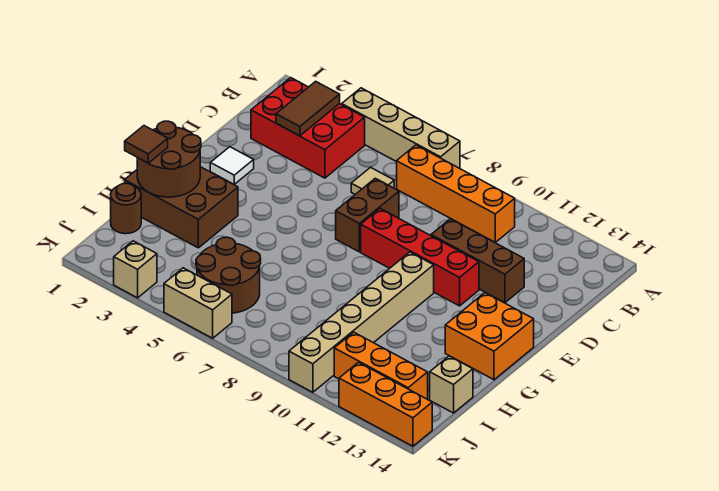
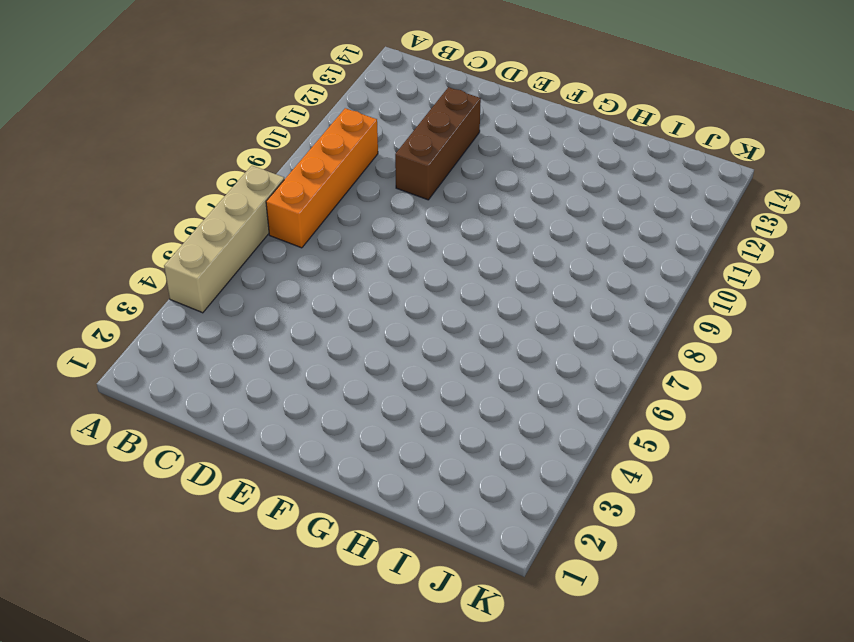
none -> red brick B2:C4 level 1
none -> tan tile C6 level 1
none -> brown brick D7:E7 level 1

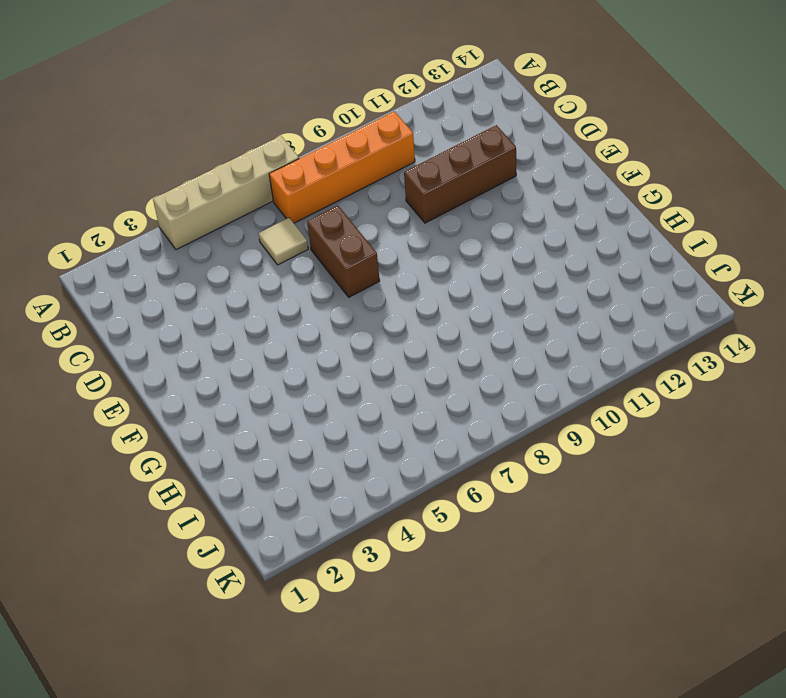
none -> red brick B2:C4 level 1
none -> white tile E2 level 1
none -> red brick E8:E11 level 1

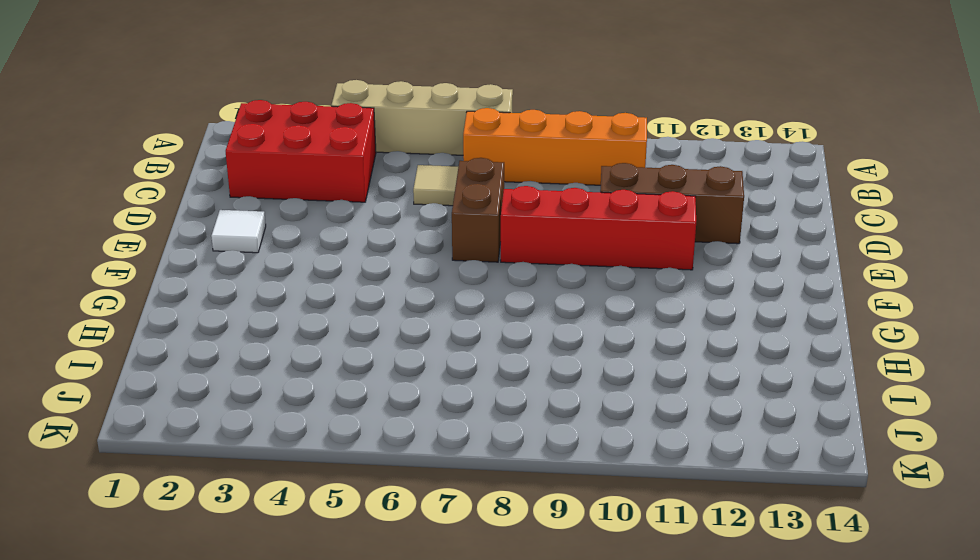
none -> tan brick F10:K10 level 1
none -> orange brick F13:G14 level 1
none -> brown brick G1:H3 level 1

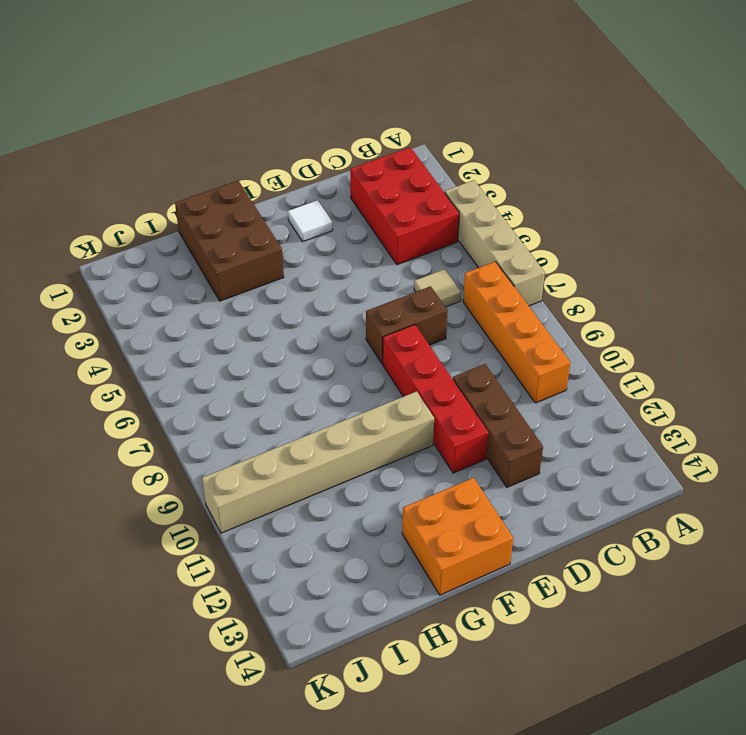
none -> brown round brick I1 level 1
none -> brown round brick I5:J6 level 1
none -> tan brick I14 level 1

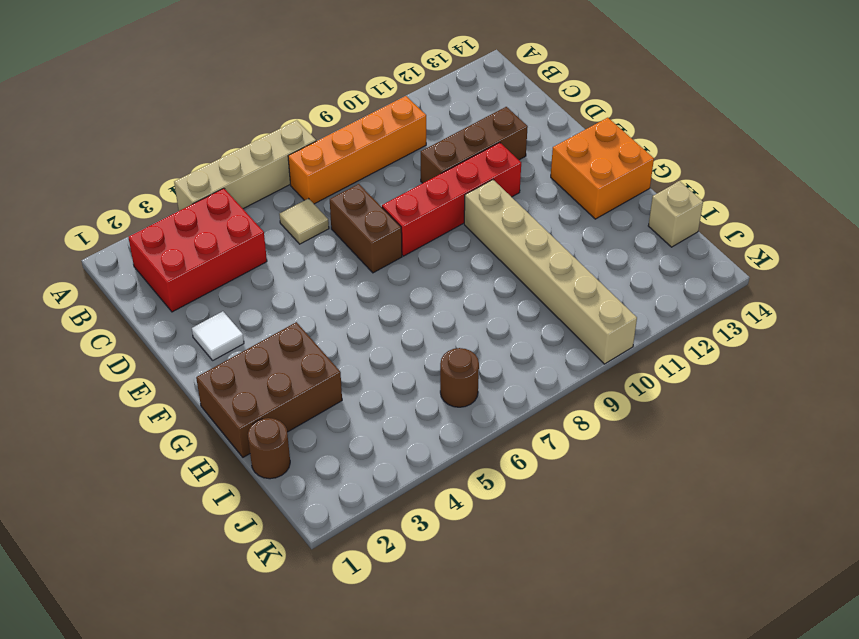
brown round brick J6 level 1 -> brown round brick I5:J6 level 1
none -> orange brick J11:J13 level 1
none -> tan brick K3 level 1
none -> tan brick K5:K6 level 1

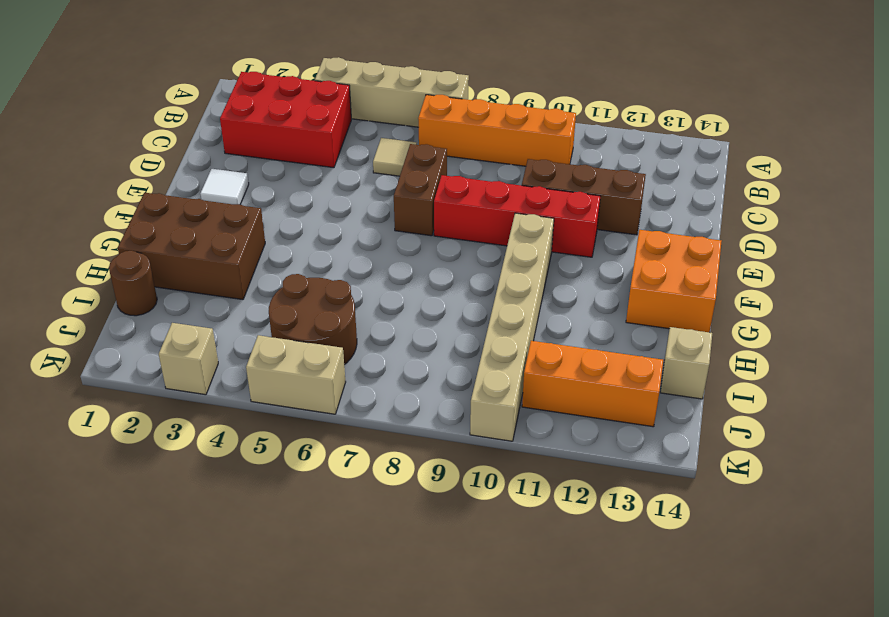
none -> orange brick K12:K14 level 1
none -> brown tile B3:C3 level 2
none -> brown round brick G1:H2 level 2

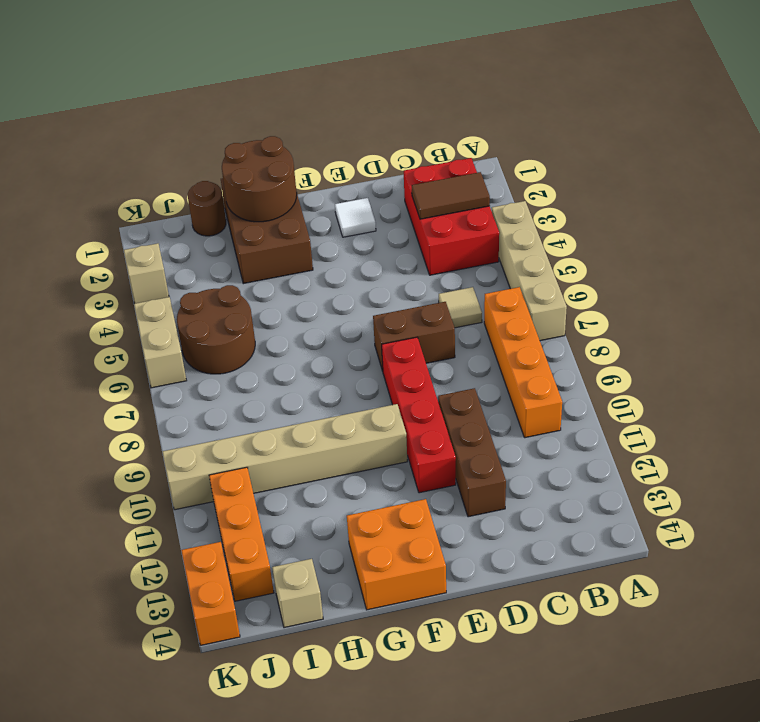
orange brick K13:K14 level 1 -> orange brick K12:K14 level 1
none -> brown tile H1 level 3

